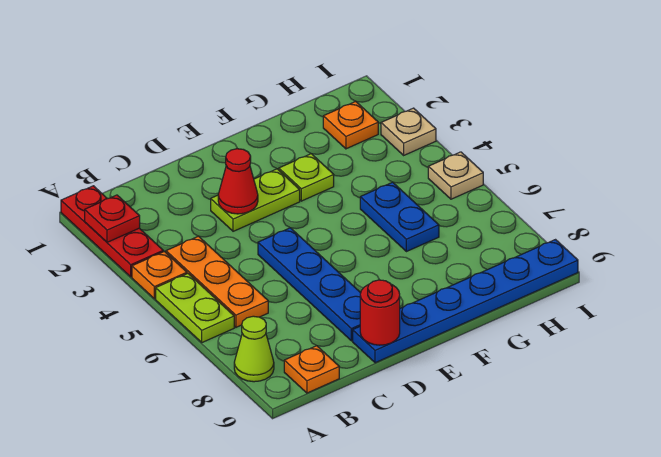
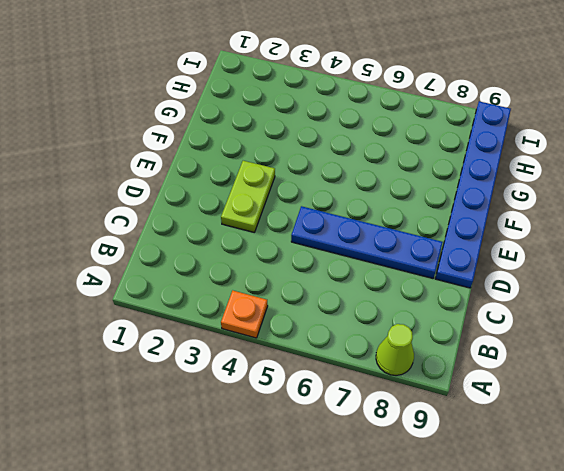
none -> red plate A1:A3 level 1
none -> lime plate A5:A6 level 1
none -> orange plate B4:B6 level 1

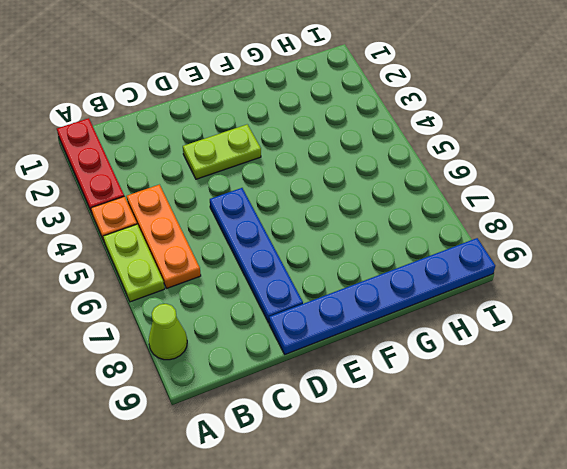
none -> orange plate B9 level 1
none -> lime plate F3 level 1
none -> blue plate G5:G6 level 1

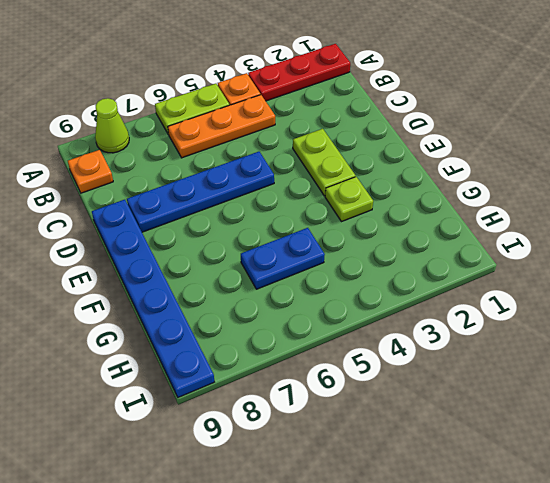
none -> orange plate H2 level 1
none -> tan plate I3 level 1
none -> tan plate I5 level 1

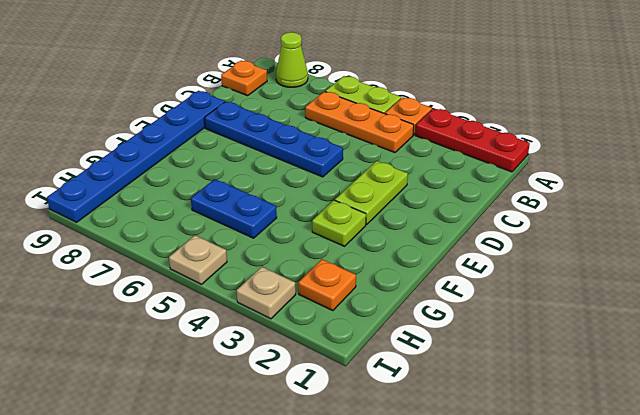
none -> red plate A2 level 2
none -> red cone D3 level 2
none -> red round brick D9 level 2

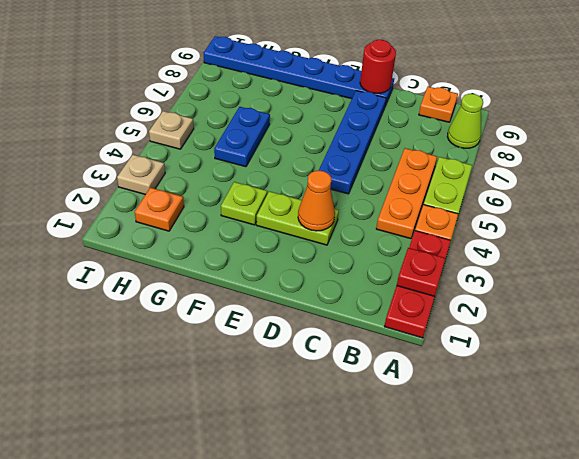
orange cone D3 level 2 -> red cone D3 level 2

